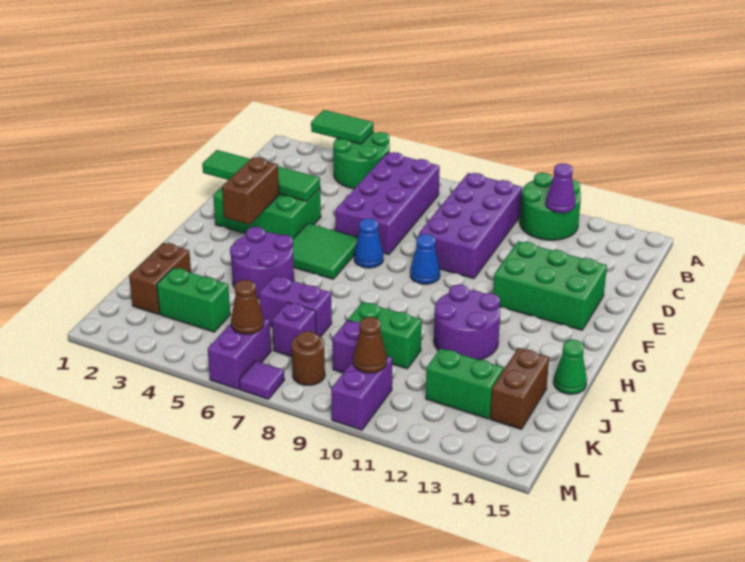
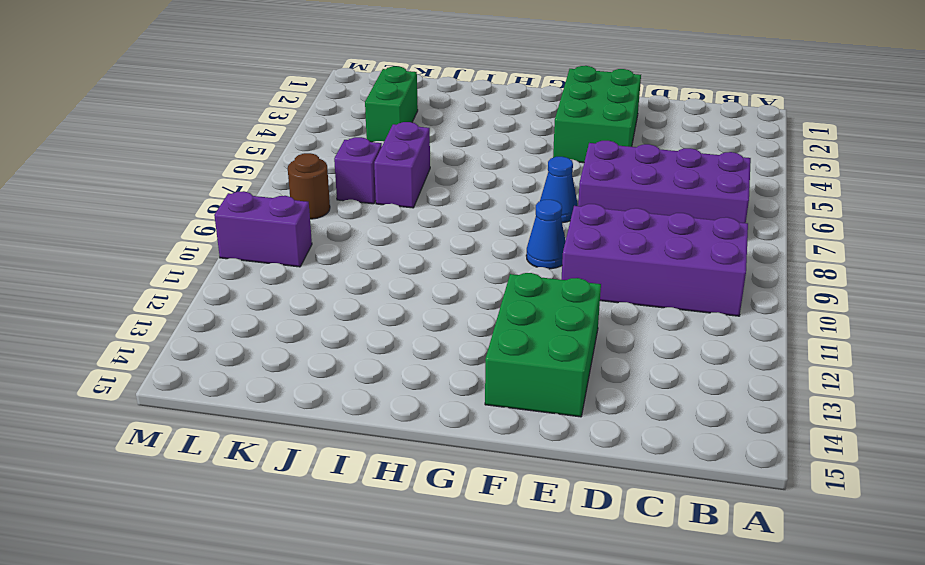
none -> green round brick A4:B5 level 1
none -> green round brick A11:B12 level 1
none -> green tile F5:G6 level 1
none -> purple round brick H4:I5 level 1

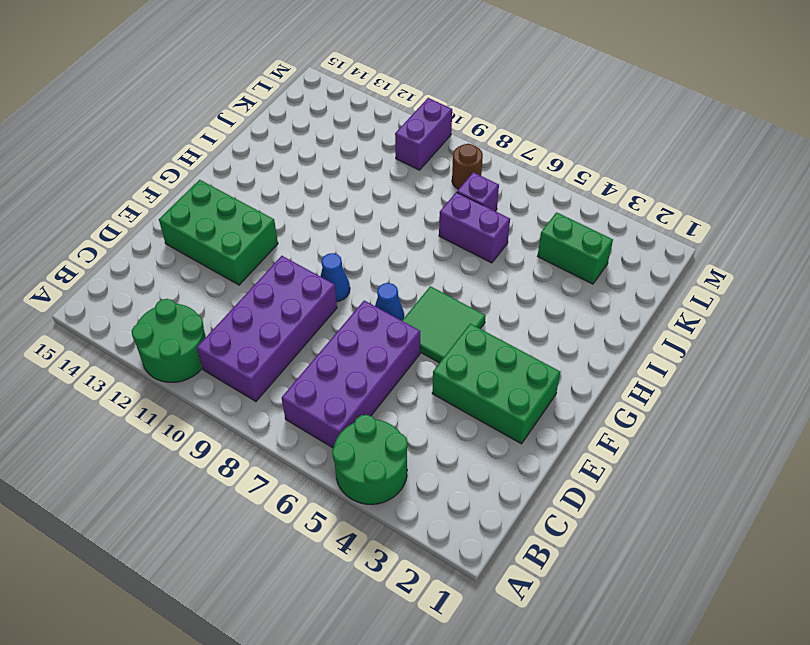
none -> purple round brick H4:I5 level 1
none -> purple round brick H11:I12 level 1
none -> green cone I15 level 1
none -> brown brick J2:K2 level 1

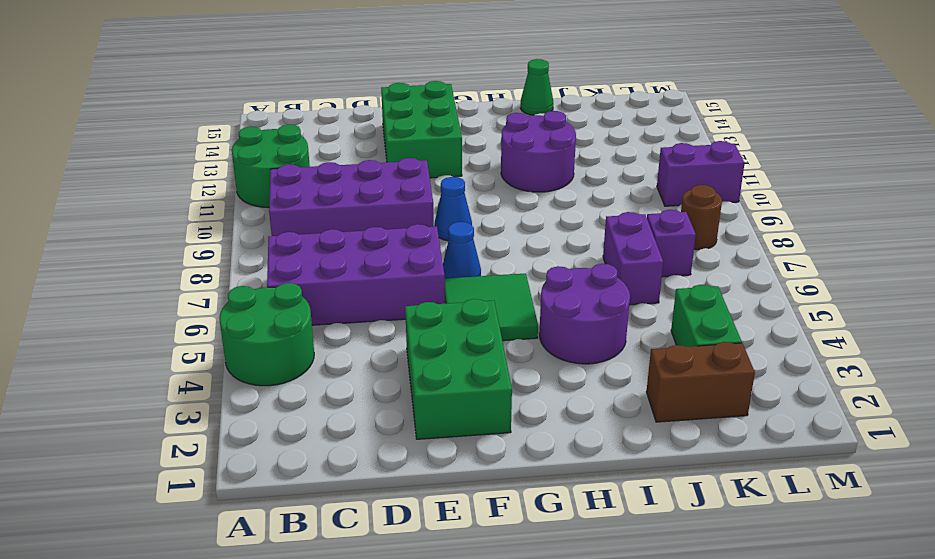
none -> green brick J9:J10 level 1
none -> brown brick J14:K14 level 1
none -> purple brick K9 level 1
none -> green brick K12:K13 level 1

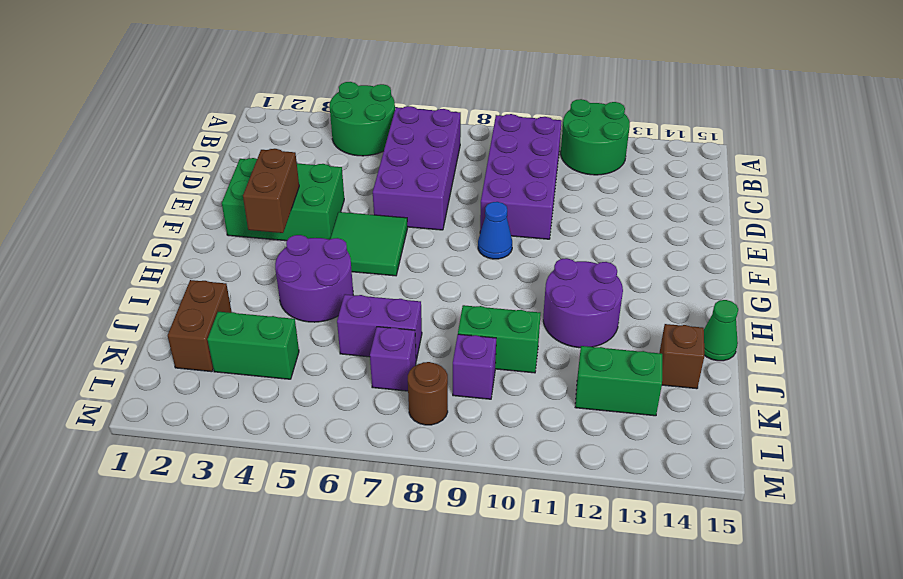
brown brick J14 level 1 -> brown brick J14:K14 level 1
none -> green brick E12:F14 level 1
none -> blue cone F7 level 1
none -> purple brick L6:M6 level 1
none -> purple brick L10:M10 level 1

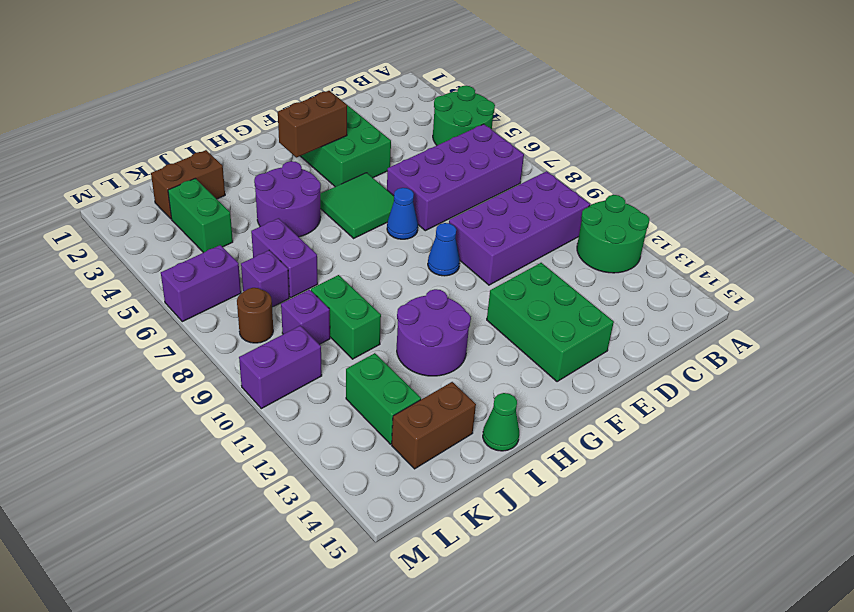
none -> purple tile M7 level 1
none -> green tile A3:A4 level 2
none -> purple cone B12 level 2
none -> green tile E1:E4 level 2

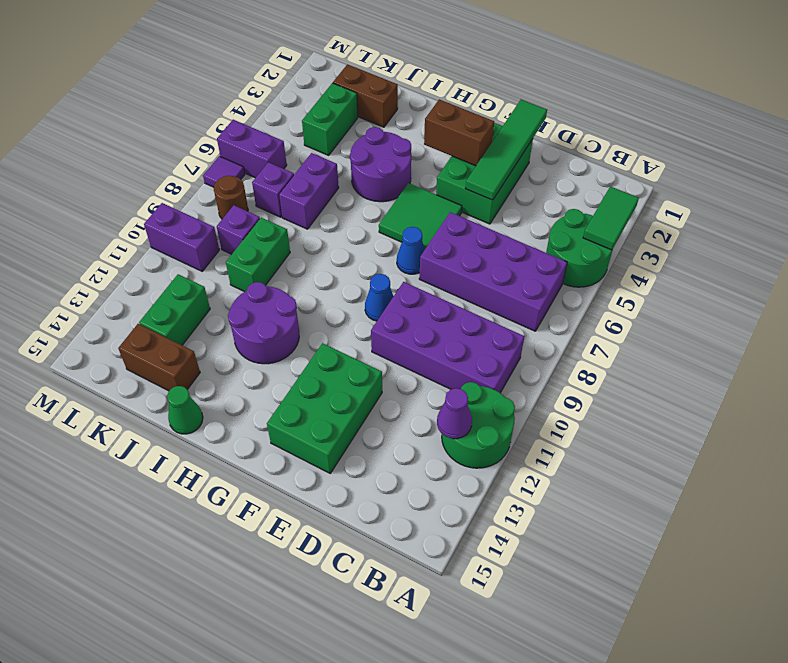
none -> brown cone L6 level 2
none -> brown cone L10 level 2

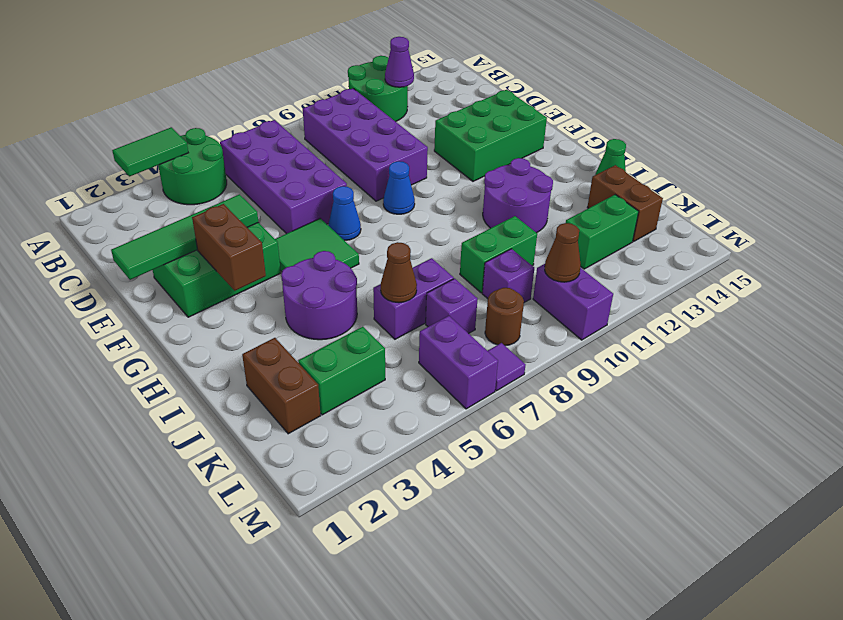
brown cone J6 level 2 -> brown cone L6 level 2

